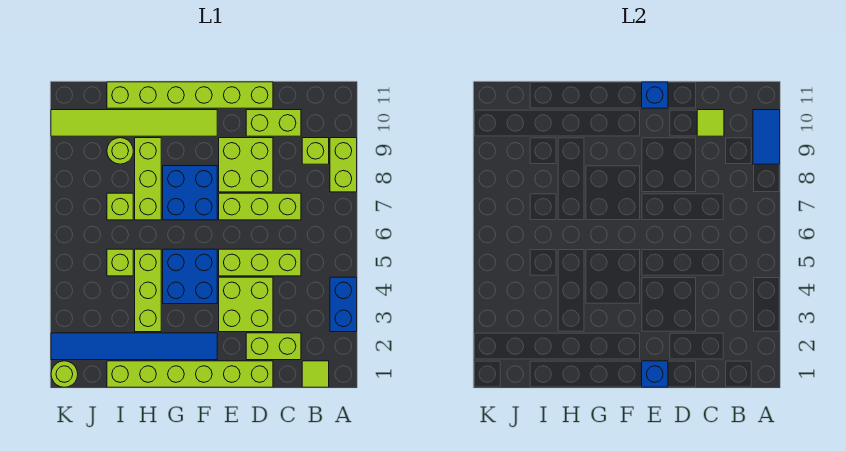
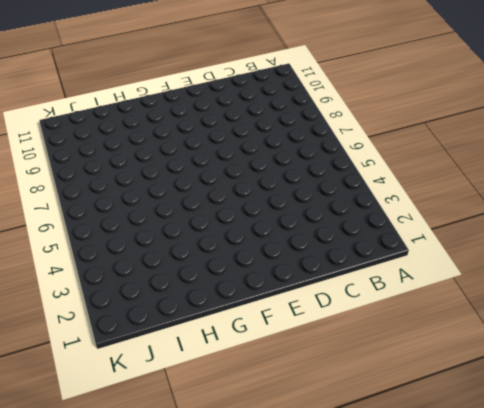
none -> blue brick A3:A4 level 1
none -> lime brick A8:A9 level 1
none -> lime tile B1 level 1

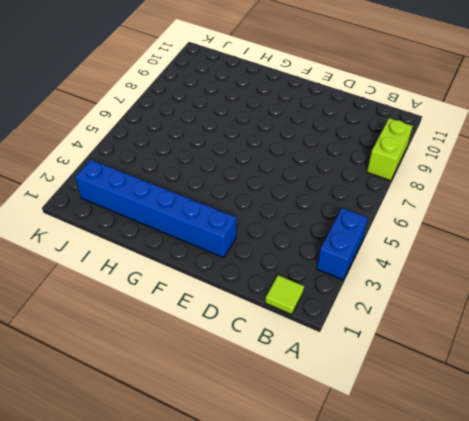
blue brick E2:J2 level 1 -> blue tile F2:K2 level 1
none -> lime brick B9 level 1
none -> lime brick C2:D2 level 1
none -> lime brick C5:E5 level 1

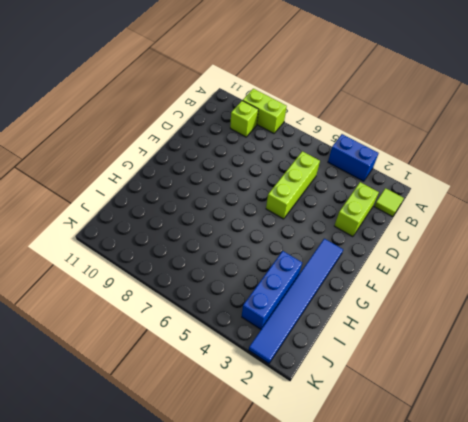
blue brick H3:J3 level 1 -> lime brick H3:H5 level 1
none -> lime brick C7:E7 level 1
none -> lime brick C10:D10 level 1
none -> lime brick D1:I1 level 1

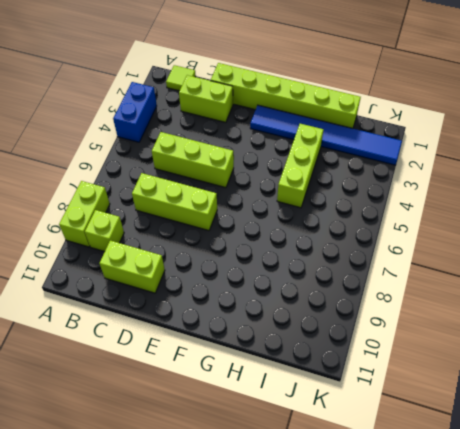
none -> lime brick D3:E4 level 1
none -> lime brick D8:E9 level 1
none -> lime brick D11:I11 level 1

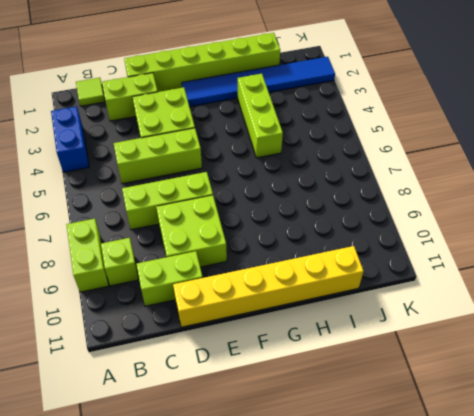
yellow brick D11:I11 level 1 -> lime brick D11:I11 level 1
none -> blue brick F4:G5 level 1
none -> blue brick F7:G8 level 1
none -> lime tile F10:K10 level 1

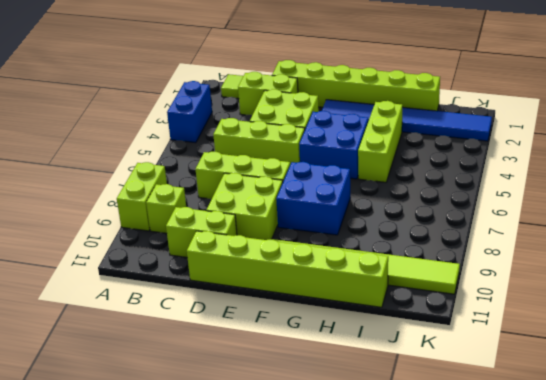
none -> lime brick H7:H9 level 1
none -> lime brick I5 level 1
none -> lime brick I7 level 1

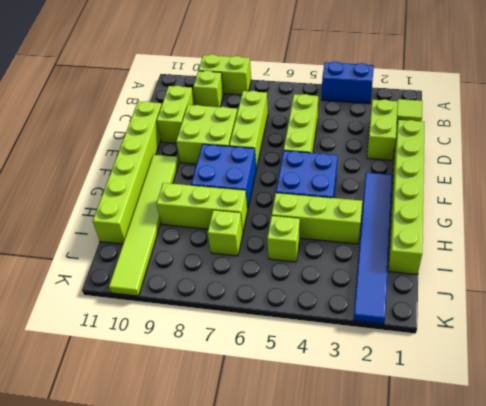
none -> lime brick D3:E4 level 1
none -> lime round brick I9 level 1
none -> lime round brick K1 level 1

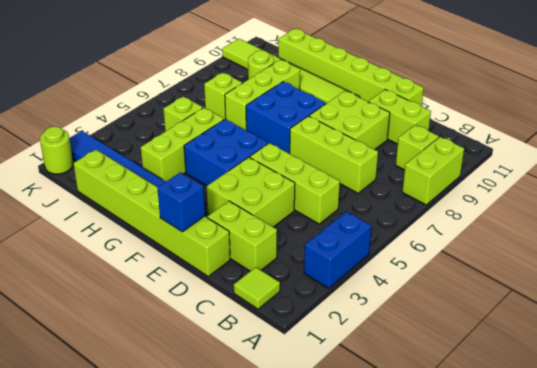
none -> blue tile A9:A10 level 2
none -> lime tile C10 level 2
none -> blue brick E11 level 2

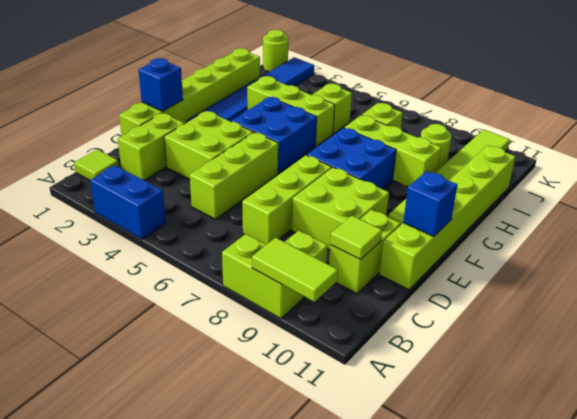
lime tile A9:A10 level 2 -> blue tile A9:A10 level 2

